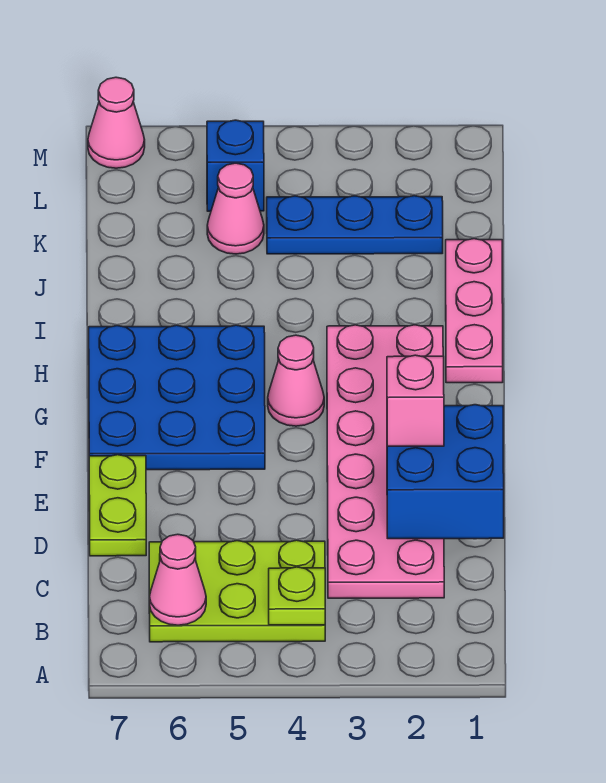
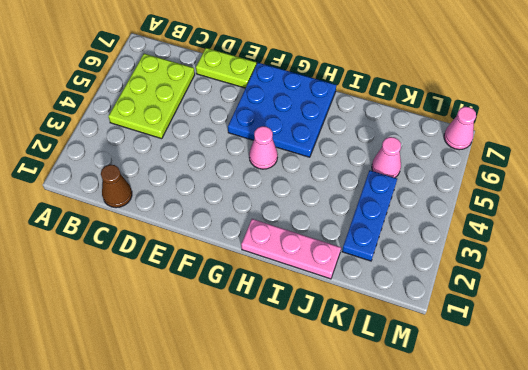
brown cone C1 level 1 -> none
none -> pink plate C2:H3 level 1
none -> blue brick L5 level 1
none -> lime plate B4 level 2

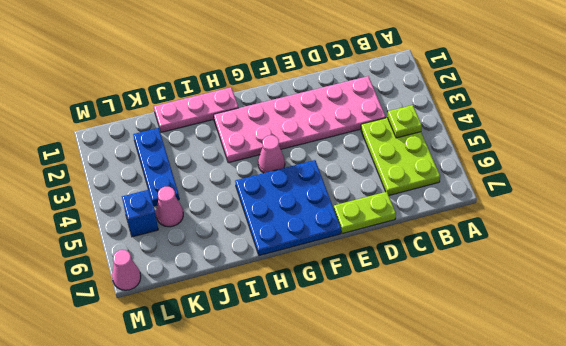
none -> pink cone B6 level 2
none -> blue brick D1:E2 level 2
none -> pink brick E2 level 3

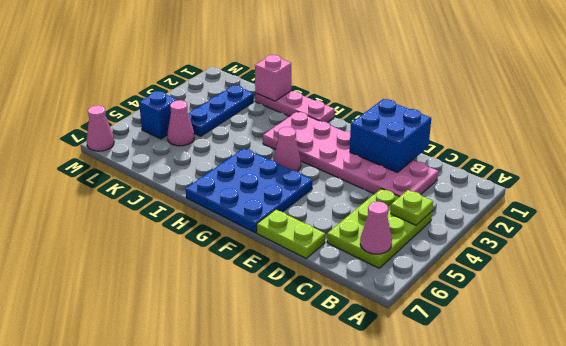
pink brick J1 level 2 -> pink brick E2 level 3

